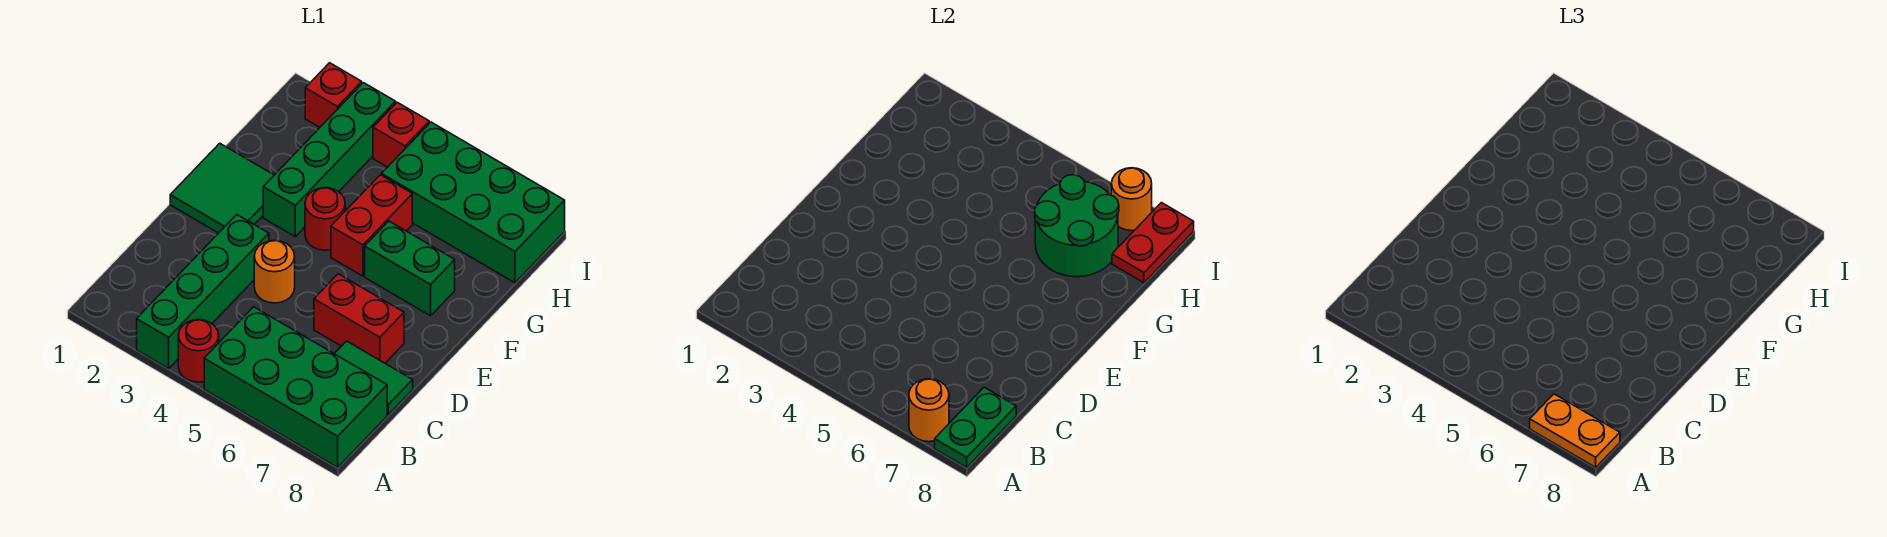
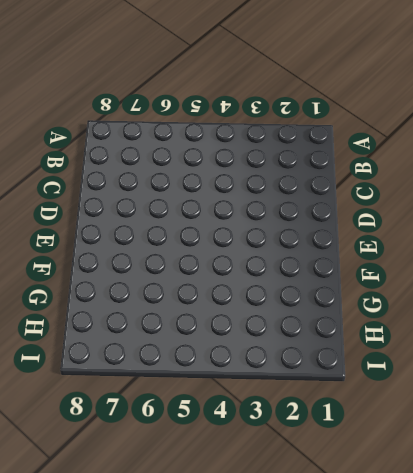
none -> green brick A3:D3 level 1
none -> red round brick A4 level 1
none -> green brick A5:B8 level 1

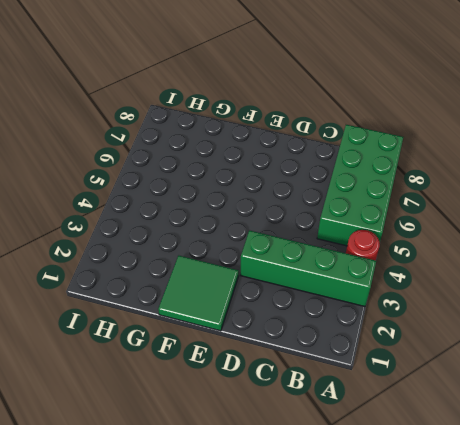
none -> green tile C7:C8 level 1
none -> orange round brick D4 level 1
none -> red brick D6:D7 level 1

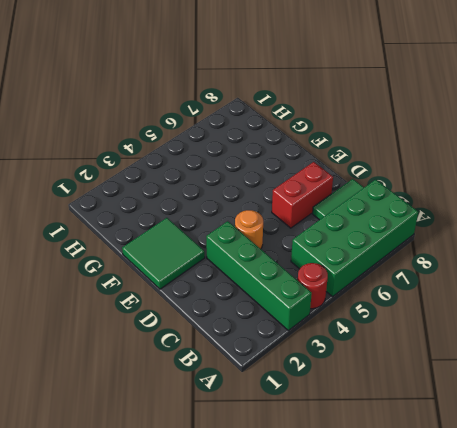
none -> green brick F3:I3 level 1
none -> red round brick F4 level 1
none -> red brick F5:G5 level 1

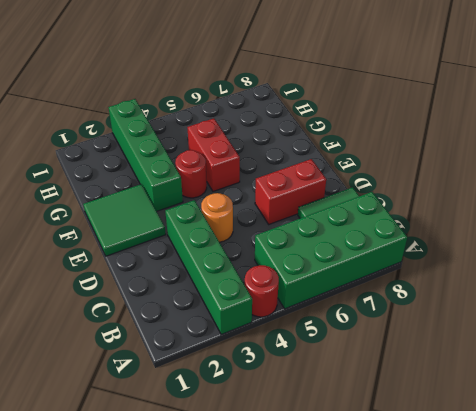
none -> green brick F6:F7 level 1
none -> green brick H5:I8 level 1
none -> red brick I2 level 1

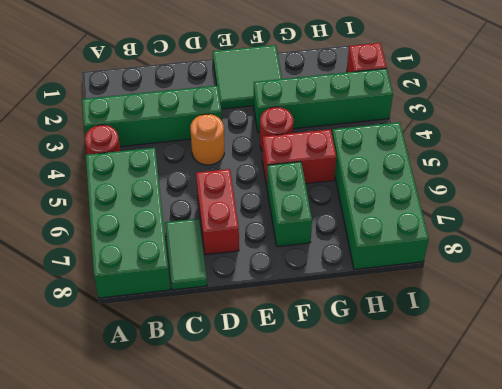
none -> red brick I4 level 1
none -> orange round brick A7 level 2
none -> green plate A8:B8 level 2

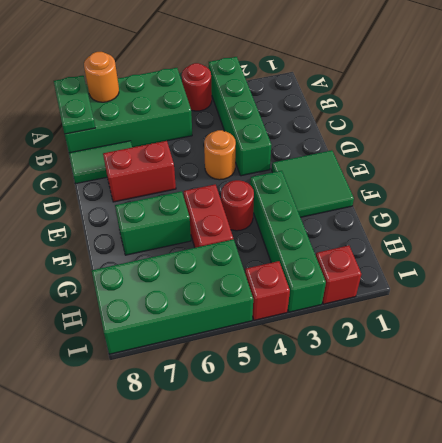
none -> green round brick G6:H7 level 2
none -> red plate H8:I8 level 2
none -> orange round brick I7 level 2

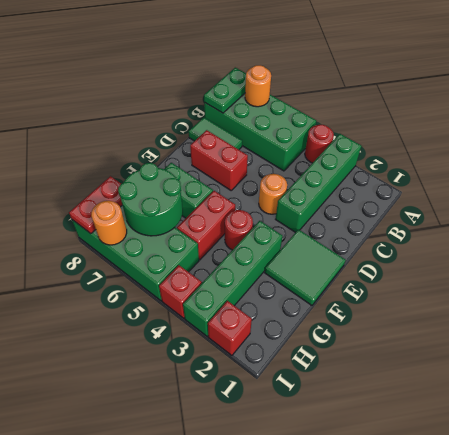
none -> orange plate A7:A8 level 3

